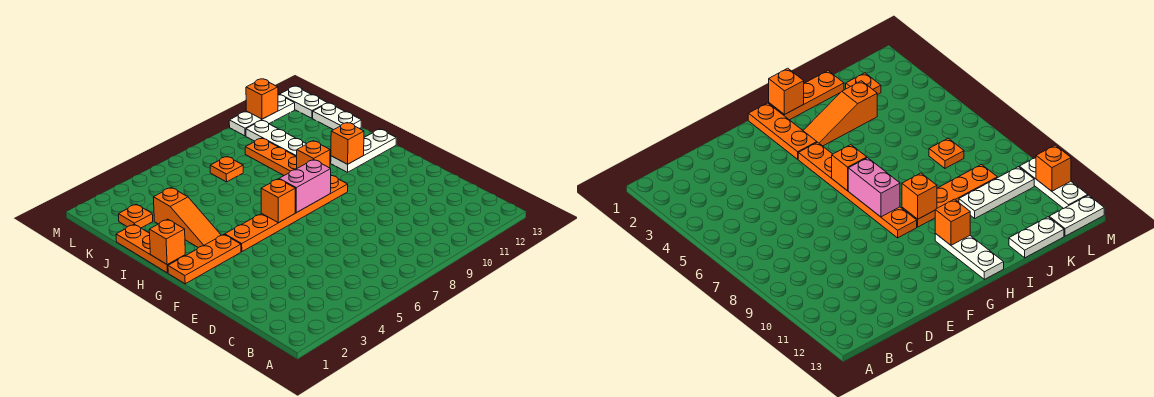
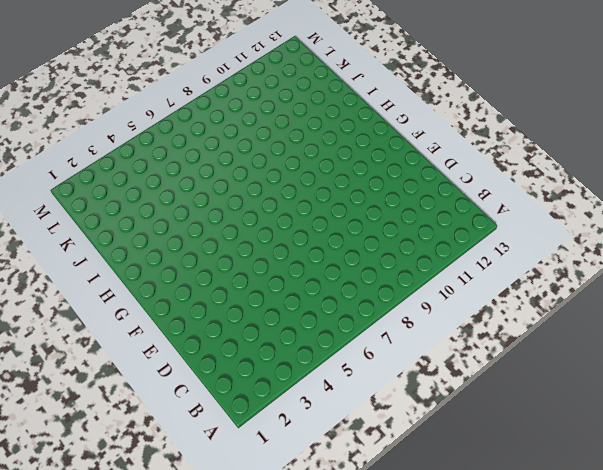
none -> orange plate G1:G3 level 1
none -> orange plate G4:G9 level 1
none -> orange plate H1:J1 level 1

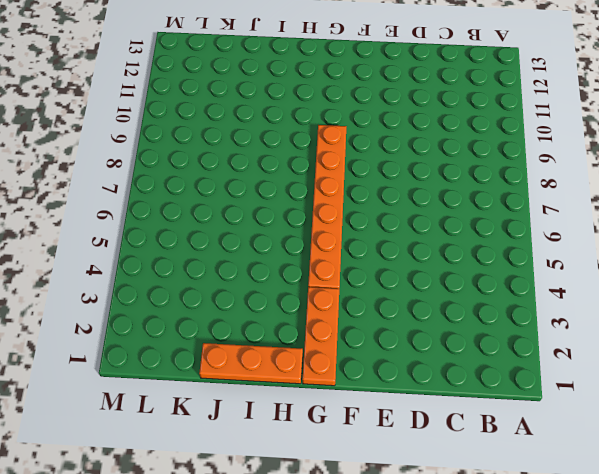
none -> orange slope H3:J3 level 1 top J
none -> orange plate H9:K9 level 1
none -> white plate H11:H13 level 1

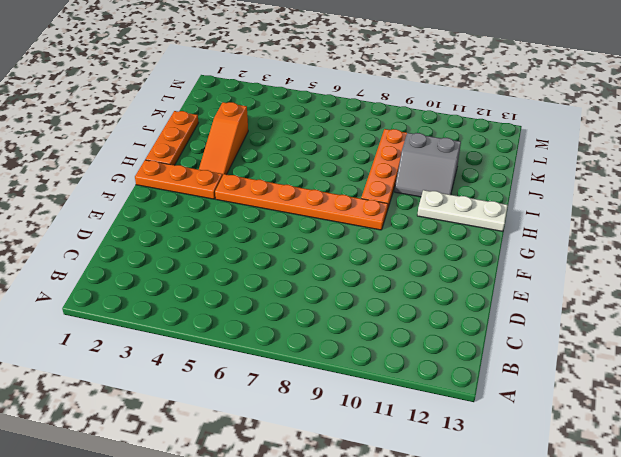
grey slope I10:J11 level 1 top J -> white plate J10:L10 level 1
none -> white plate J13:K13 level 1
none -> orange plate K2 level 1
none -> orange plate K7 level 1

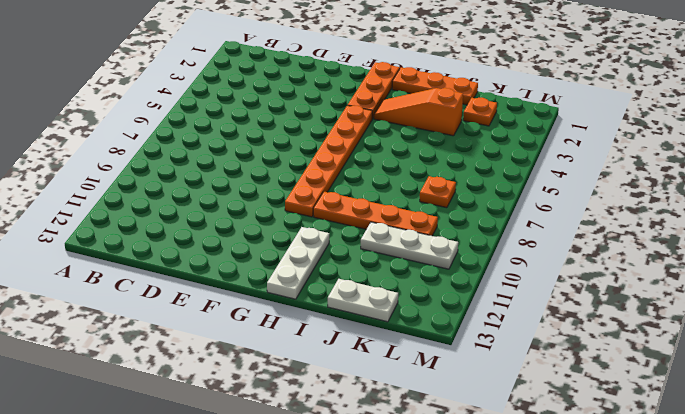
none -> white plate L13:M13 level 1
none -> white plate M10:M12 level 1
none -> orange brick G6 level 2

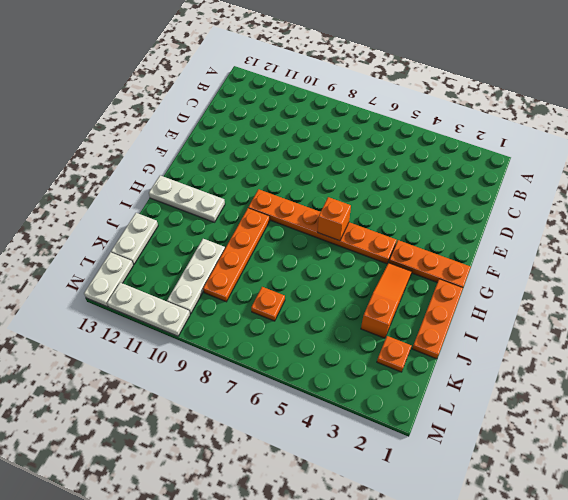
none -> pink brick G7:G8 level 2
none -> orange brick H1 level 2
none -> orange brick H9 level 2

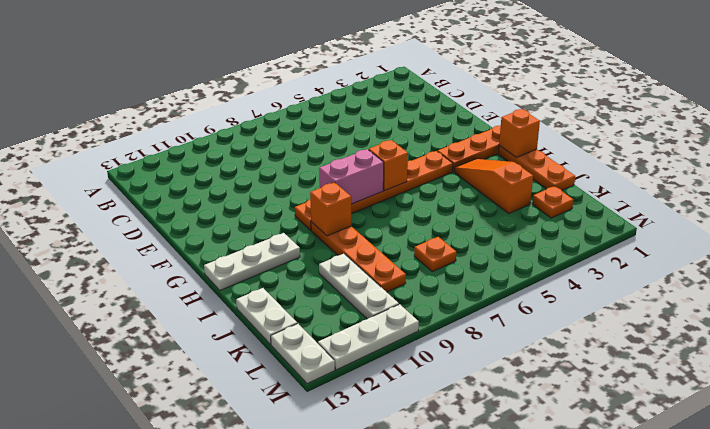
none -> orange brick H11 level 2
none -> orange brick M11 level 2

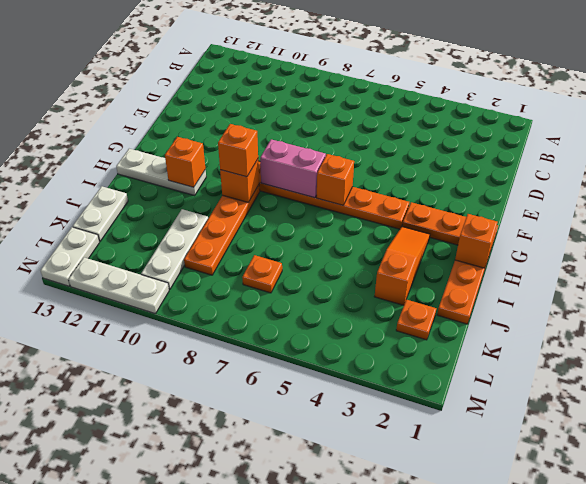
orange brick H9 level 3 -> orange brick M11 level 2

